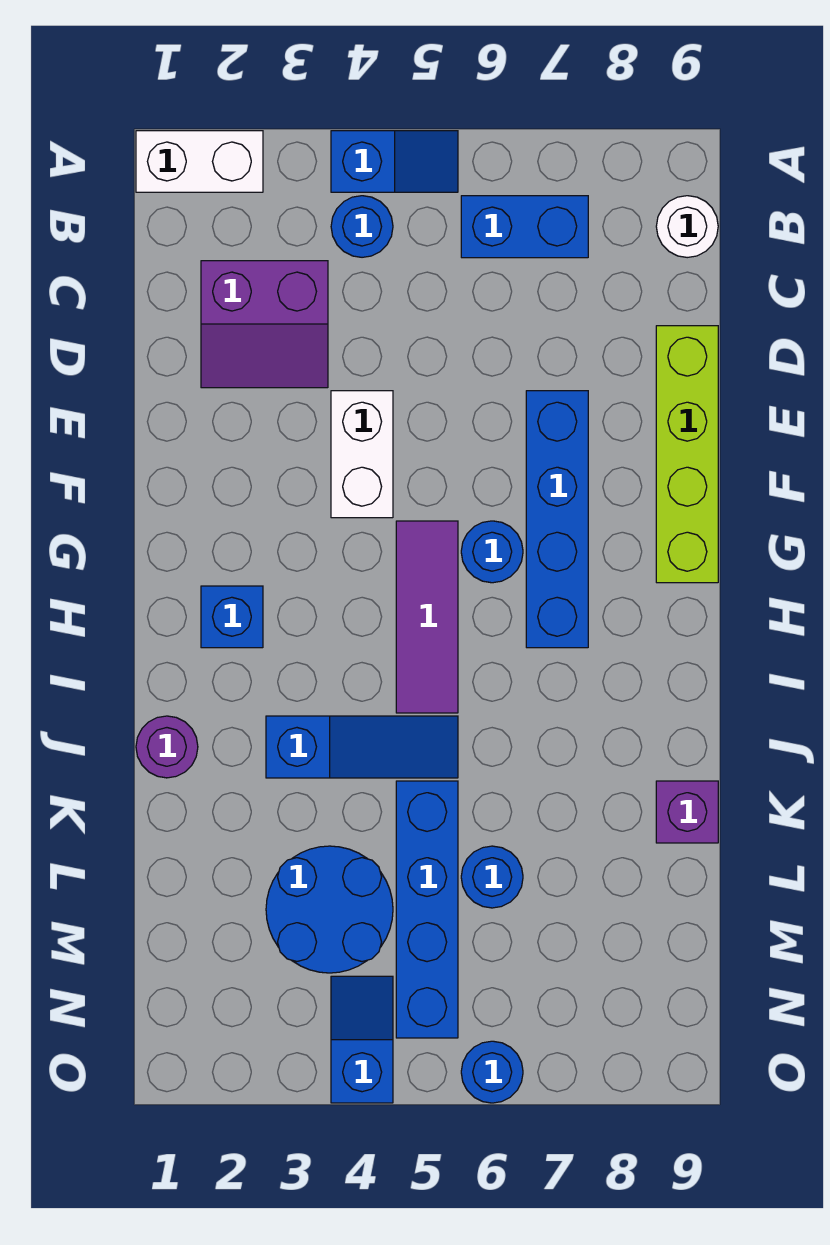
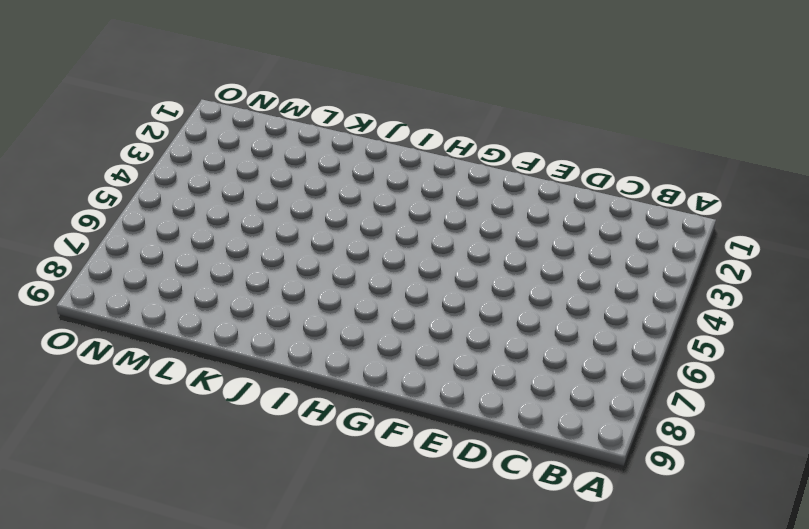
none -> white brick A1:A2 level 1
none -> blue slope A4:A5 level 1 top 4
none -> blue round brick B4 level 1

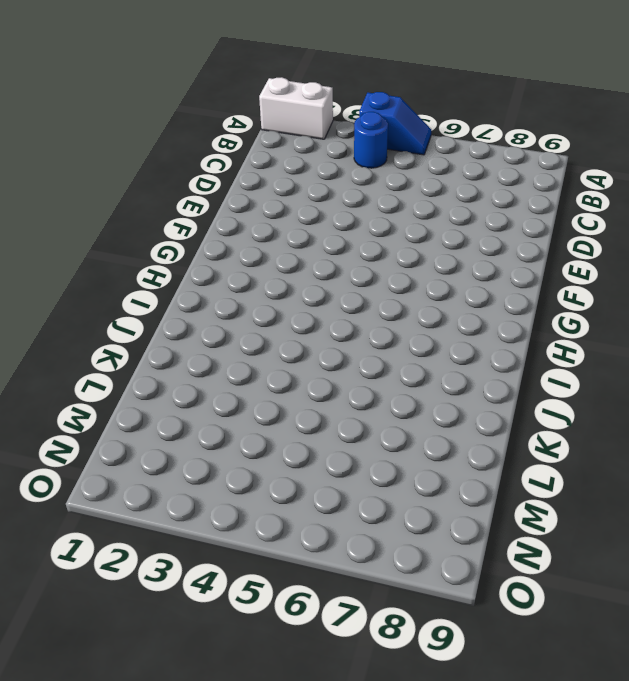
none -> blue brick B6:B7 level 1
none -> white round brick B9 level 1
none -> purple slope C2:D3 level 1 top C

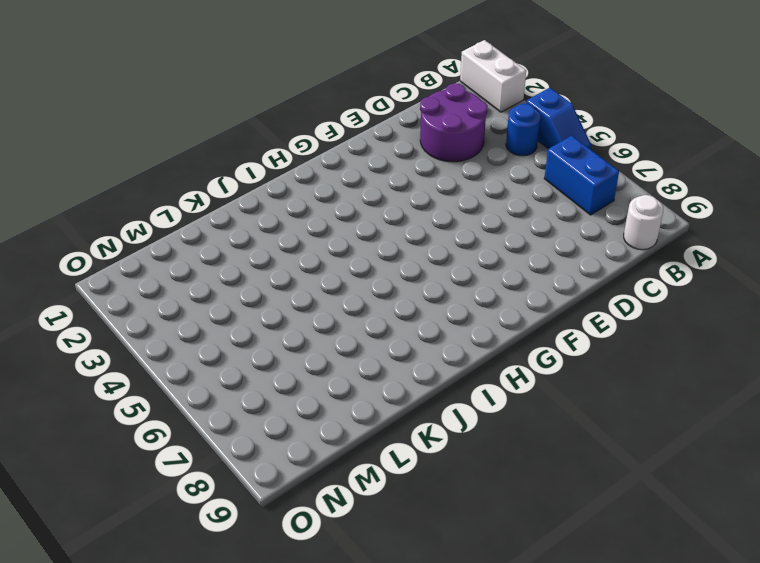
purple round brick C2:D3 level 1 -> purple slope C2:D3 level 1 top C
none -> lime brick D9:G9 level 1
none -> white brick E4:F4 level 1
none -> blue brick E7:H7 level 1

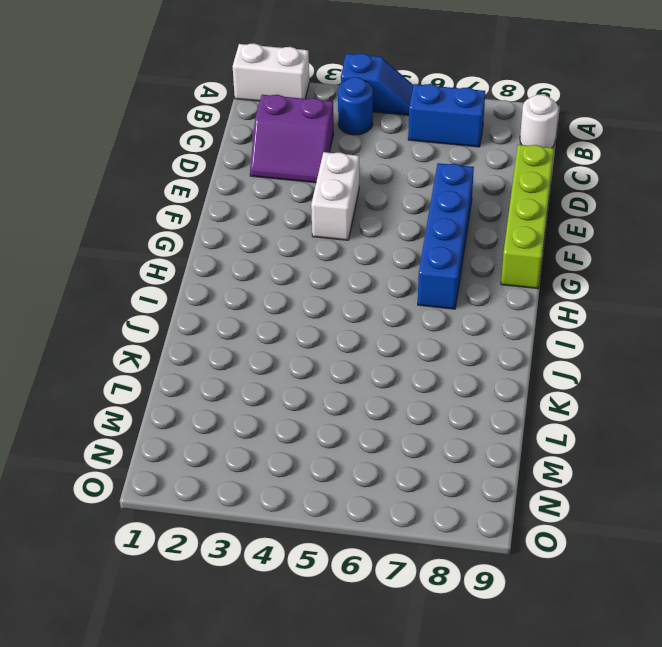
none -> purple tile G5:I5 level 1
none -> blue round brick G6 level 1
none -> blue brick H2 level 1

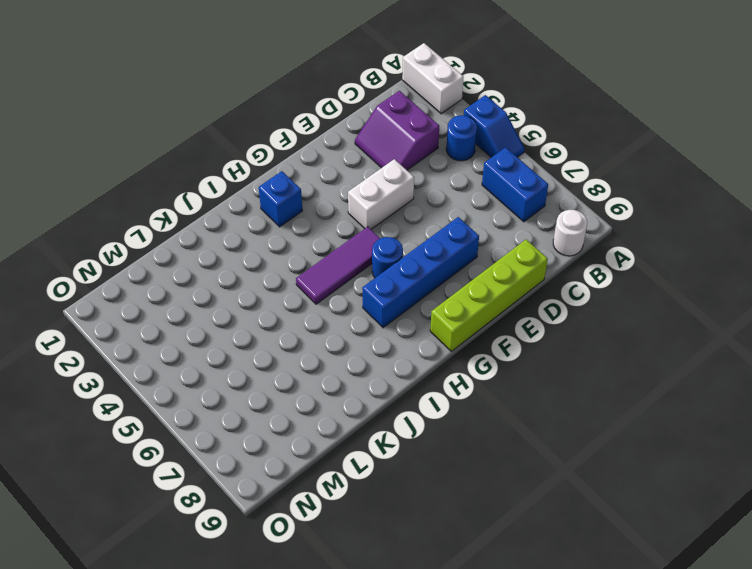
none -> purple round brick J1 level 1
none -> blue slope J3:J5 level 1 top 3
none -> blue brick K5:N5 level 1

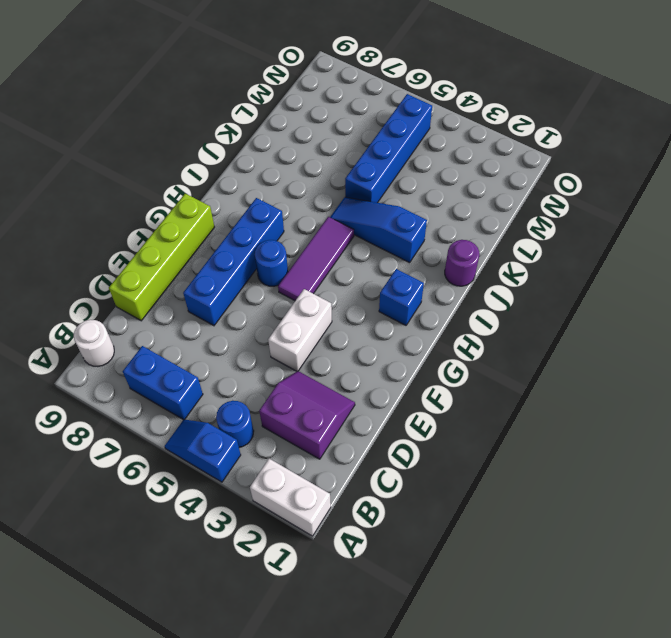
none -> purple brick K9 level 1
none -> blue round brick L3:M4 level 1
none -> blue round brick L6 level 1

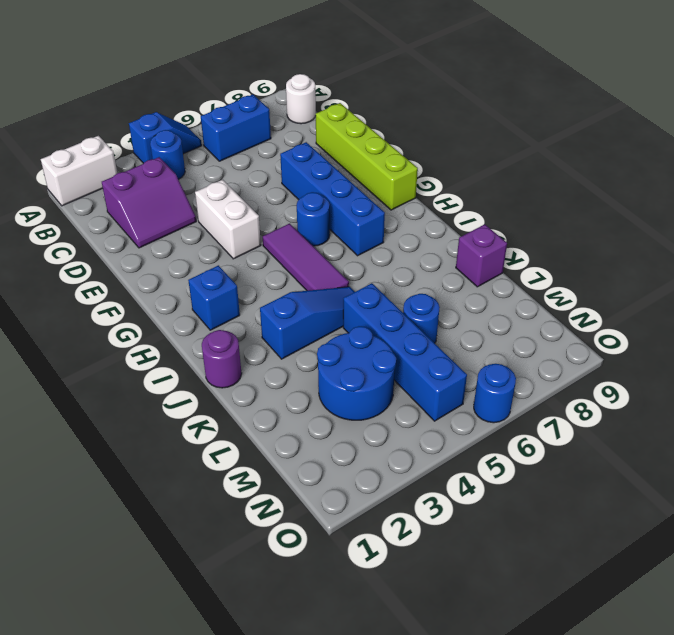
none -> blue slope N4:O4 level 1 top O

